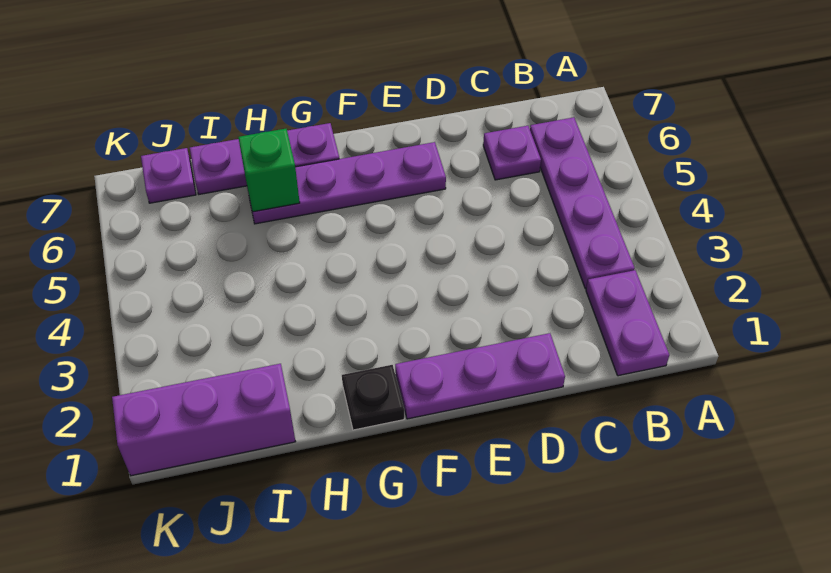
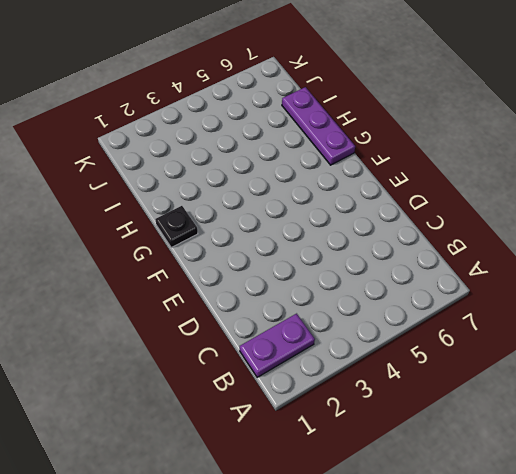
none -> purple plate B3:B6 level 1
none -> purple plate C6 level 1

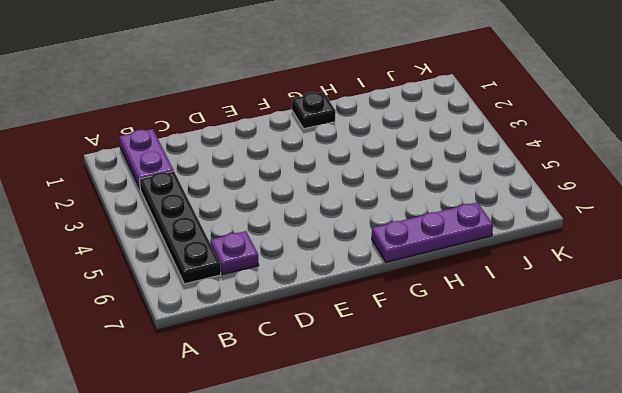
black plate B3:B6 level 1 -> purple plate B3:B6 level 1
none -> purple plate D1:F1 level 1
none -> purple plate E6:H6 level 1

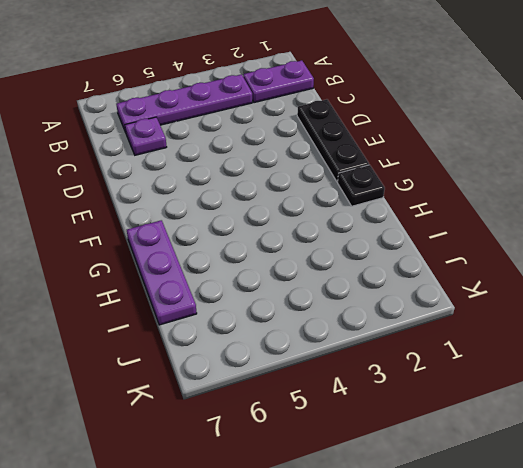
black plate D1:F1 level 1 -> purple plate D1:F1 level 1
none -> purple plate E6:H6 level 1
none -> purple brick I1:K1 level 1

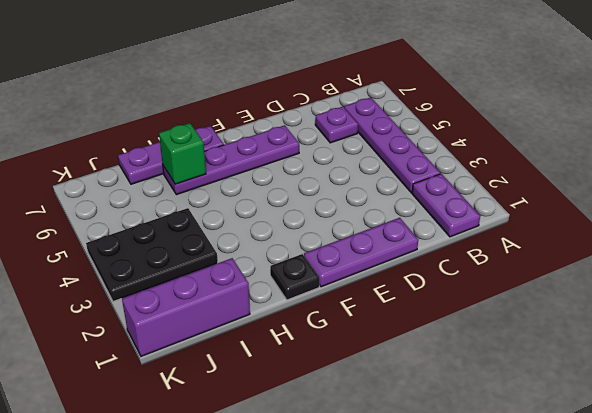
black plate I3:K4 level 1 -> none
none -> purple plate J7 level 1

